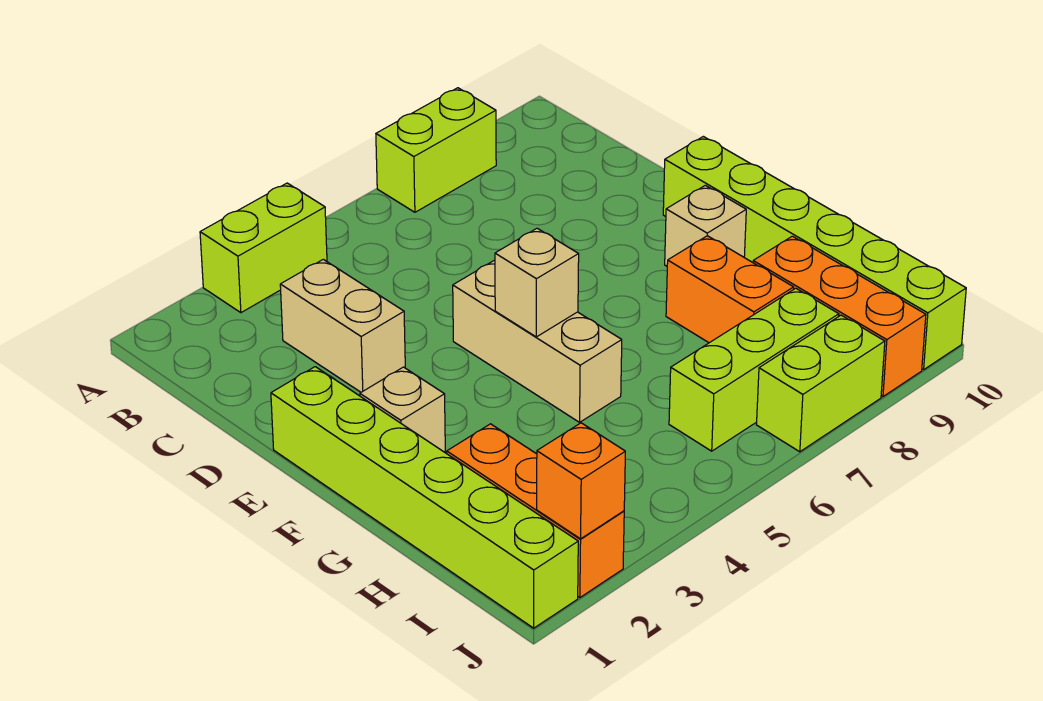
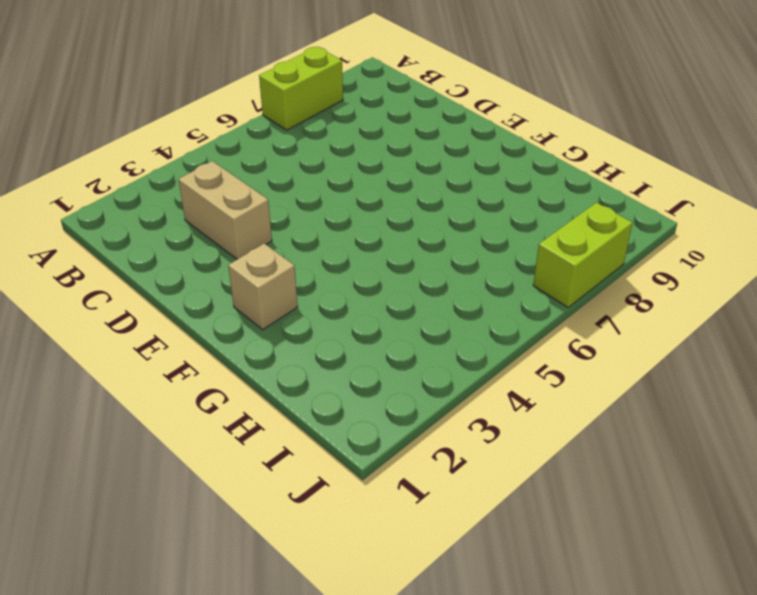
none -> lime brick A3:A4 level 1
none -> lime brick E1:J1 level 1
none -> tan brick E5:G5 level 1

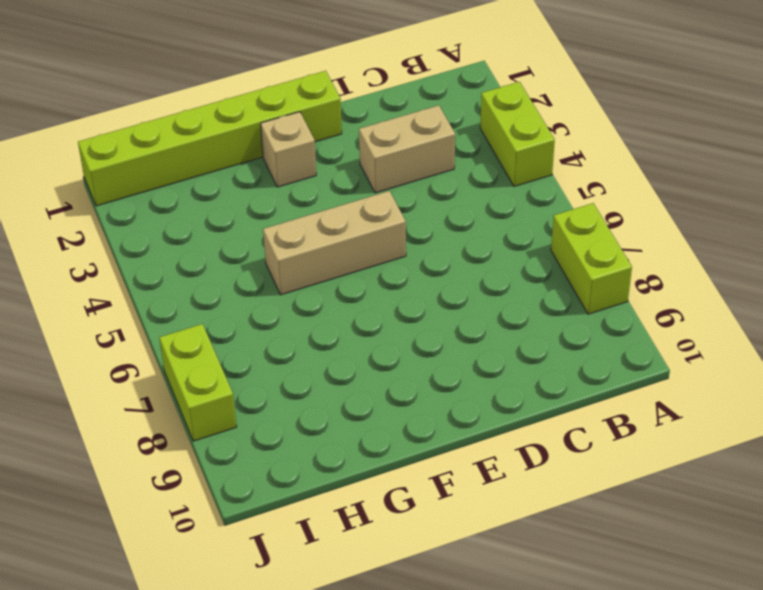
none -> lime brick E10:J10 level 1
none -> tan brick F9 level 1
none -> orange brick G8:H8 level 1

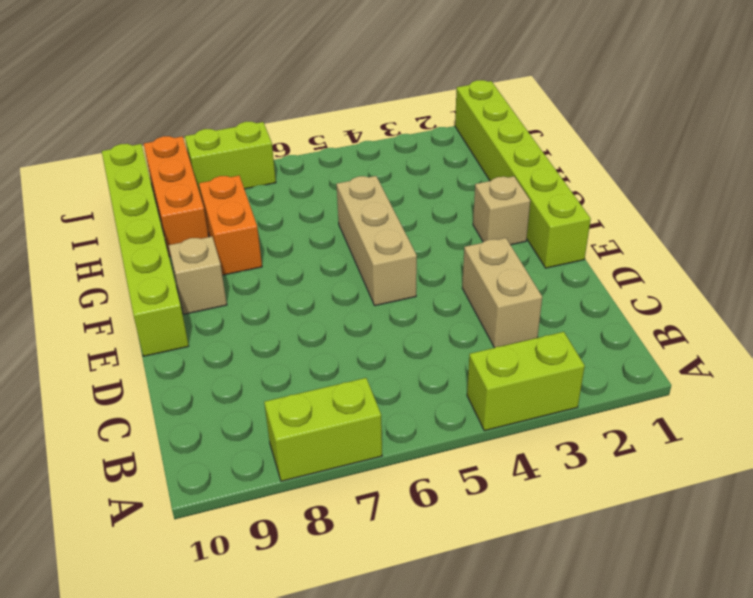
none -> orange brick H2:J2 level 1
none -> lime brick I6:I8 level 1
none -> tan brick F5 level 2

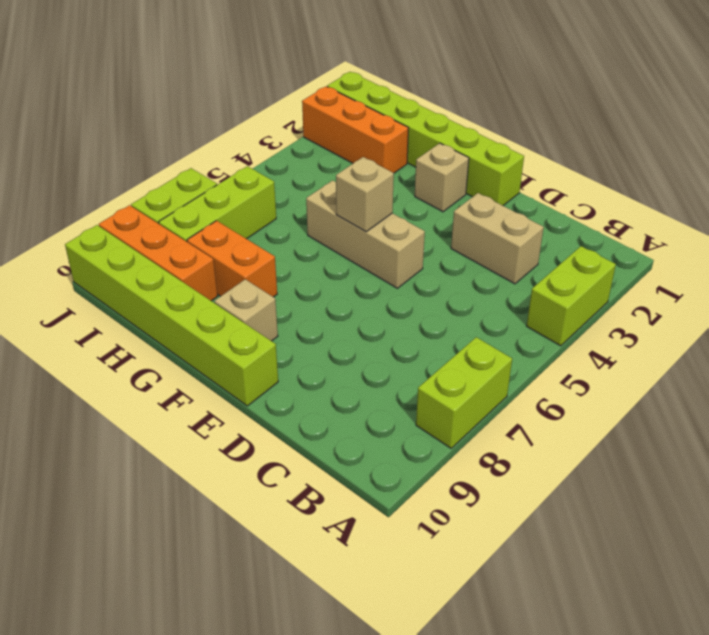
none -> orange brick J2 level 2

